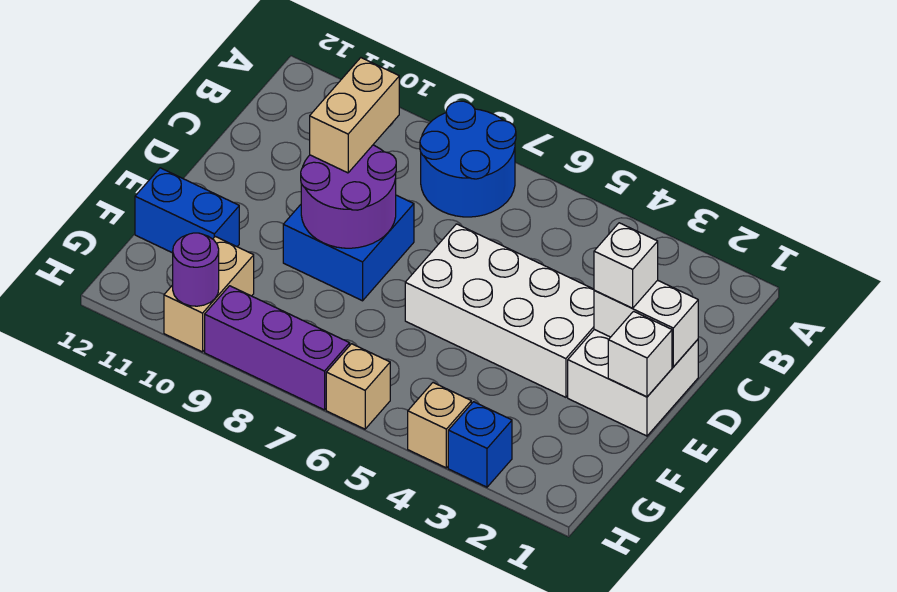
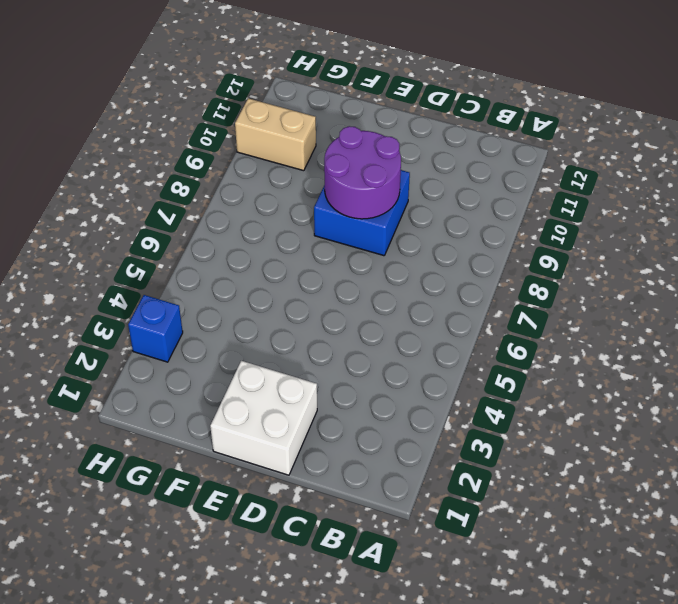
none -> blue round brick A7:B8 level 1
none -> white brick D3:E6 level 1
none -> blue brick F11:F12 level 1

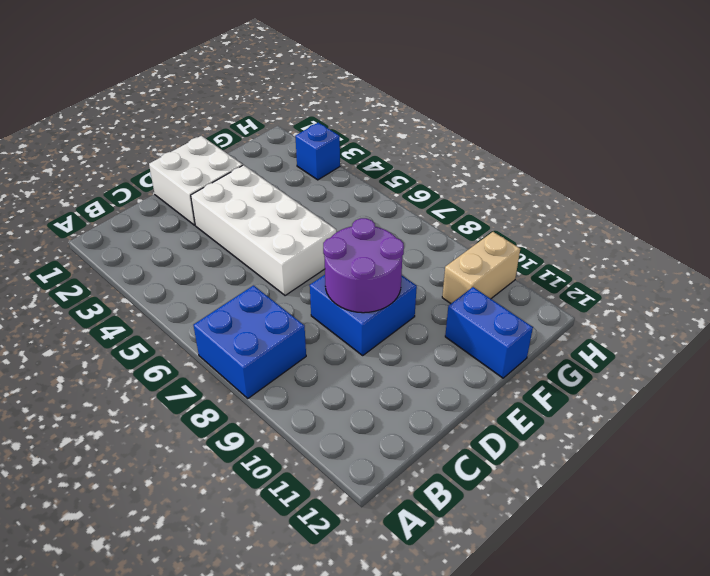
blue brick A7:B8 level 1 -> blue round brick A7:B8 level 1
none -> tan brick H4 level 1
none -> tan brick H6 level 1
none -> purple brick H7:H9 level 1

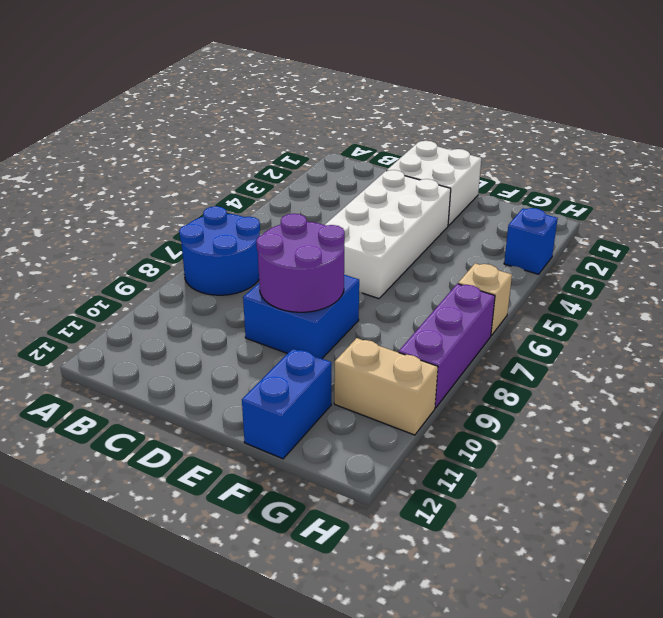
none -> tan brick H4 level 1
none -> white brick D1:D2 level 2
none -> white brick E1 level 2

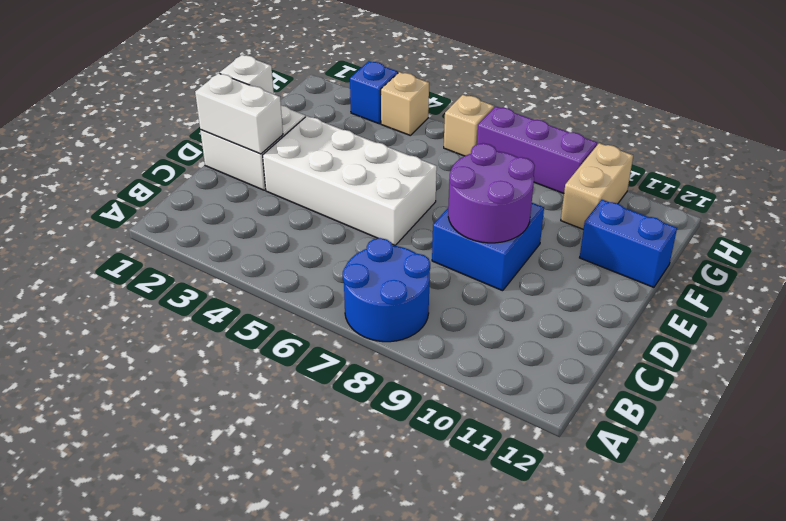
none -> purple round brick H10 level 2
none -> tan brick C9:D9 level 3
none -> white brick D2 level 3

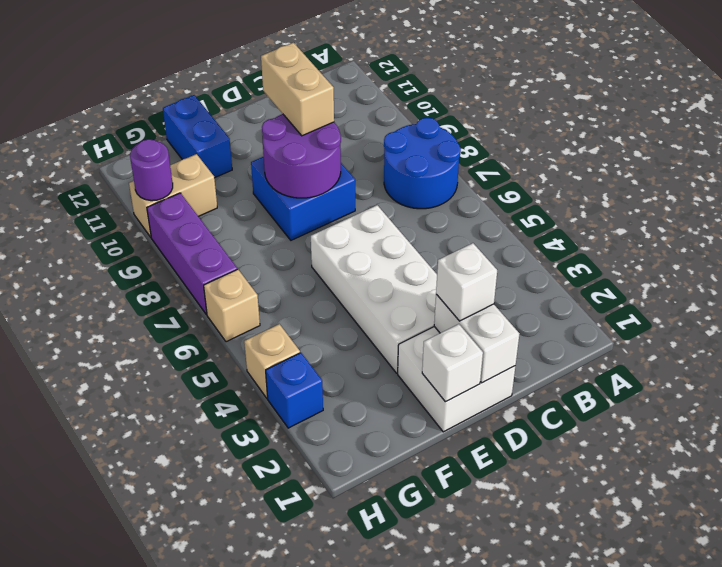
tan brick D9:D10 level 3 -> tan brick C9:D9 level 3

